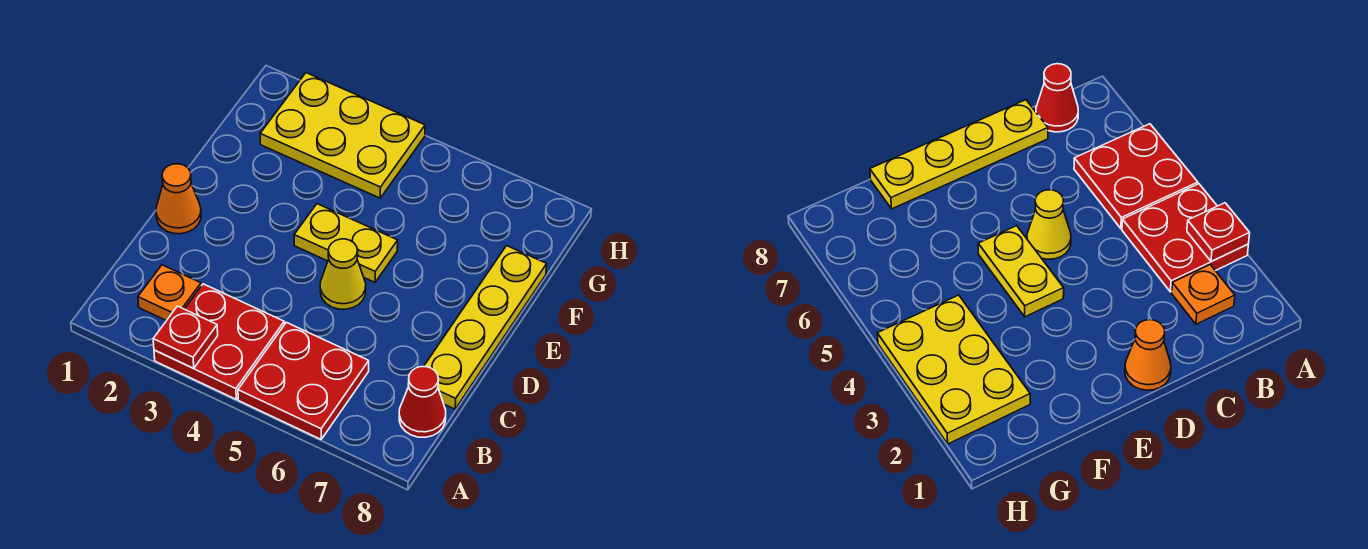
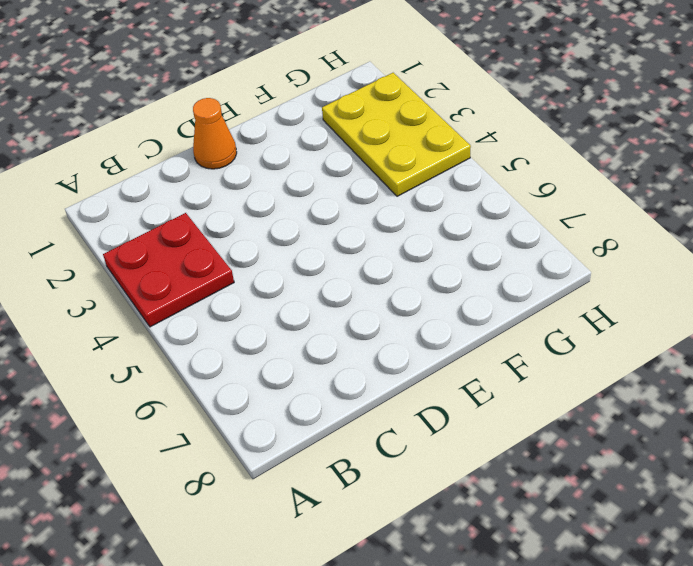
none -> red plate A5:B6 level 1
none -> orange plate B2 level 1

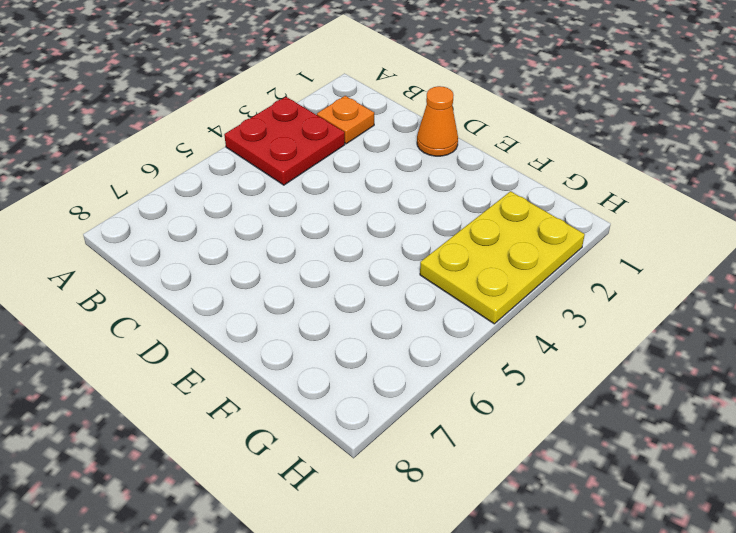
none -> red plate A5:B6 level 1
none -> red cone B8 level 1

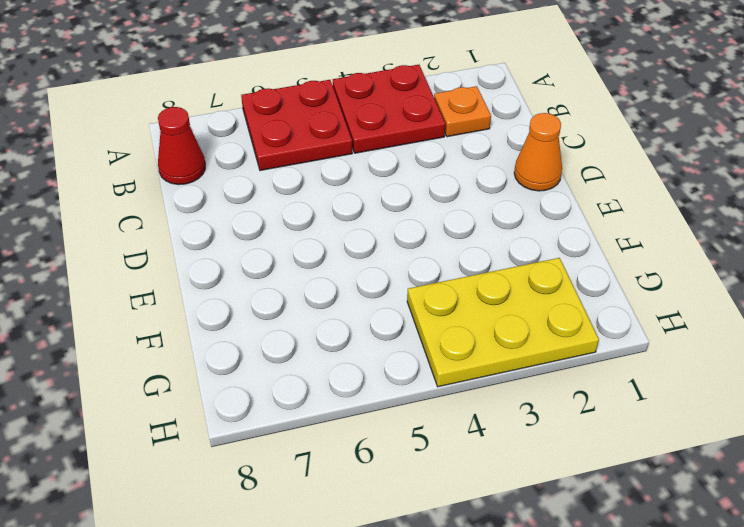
none -> yellow plate C8:F8 level 1
none -> yellow cone D5 level 1

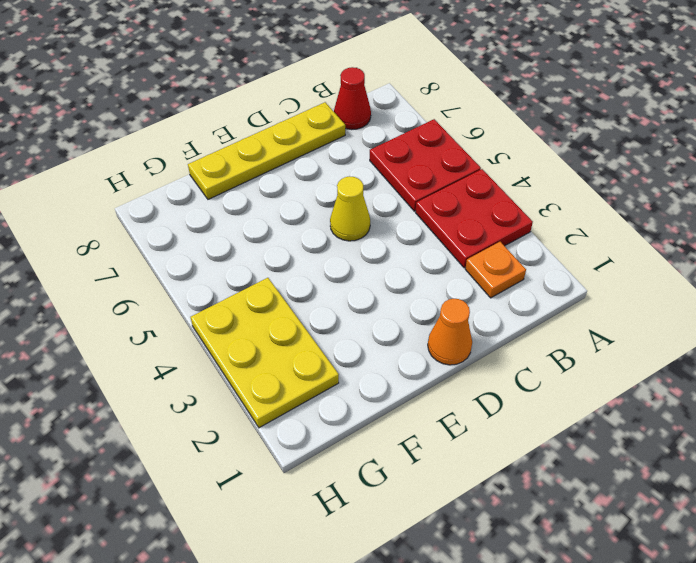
none -> yellow plate E4:E5 level 1
none -> red plate A3 level 2

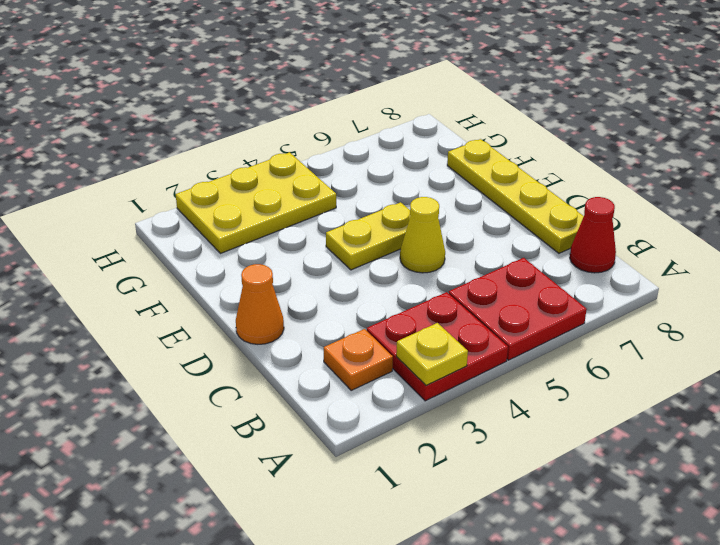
yellow plate A3 level 2 -> red plate A3 level 2

